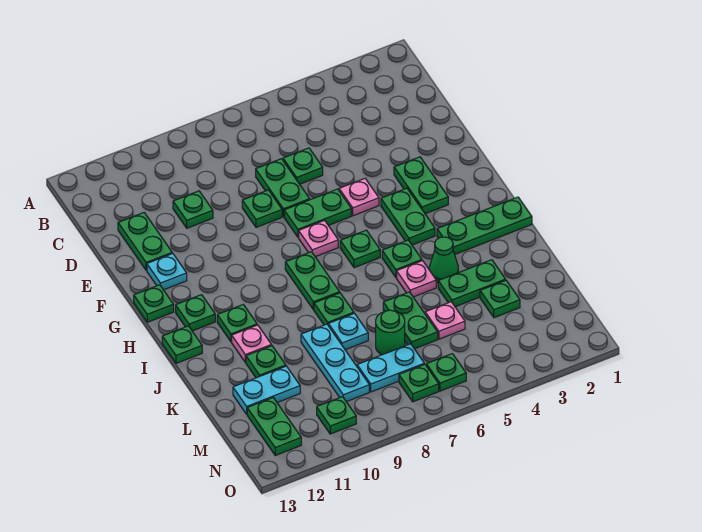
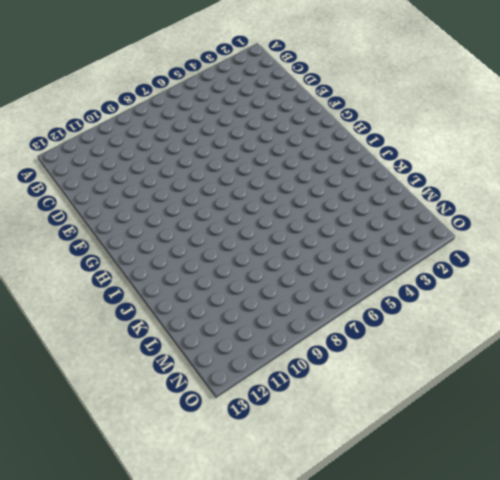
none -> green plate D6 level 1
none -> green plate D7:E7 level 1
none -> green plate D10 level 1
none -> green plate D12:E12 level 1

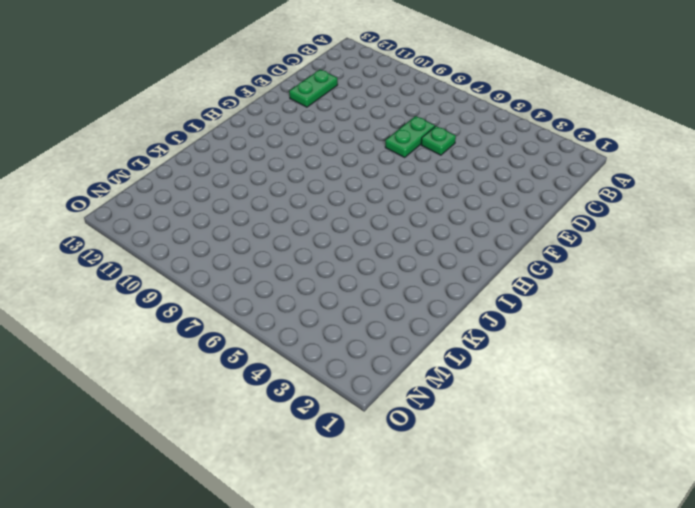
none -> green plate D10 level 1
none -> green plate E8 level 1
none -> green plate F3:G3 level 1
none -> pink plate F5 level 1

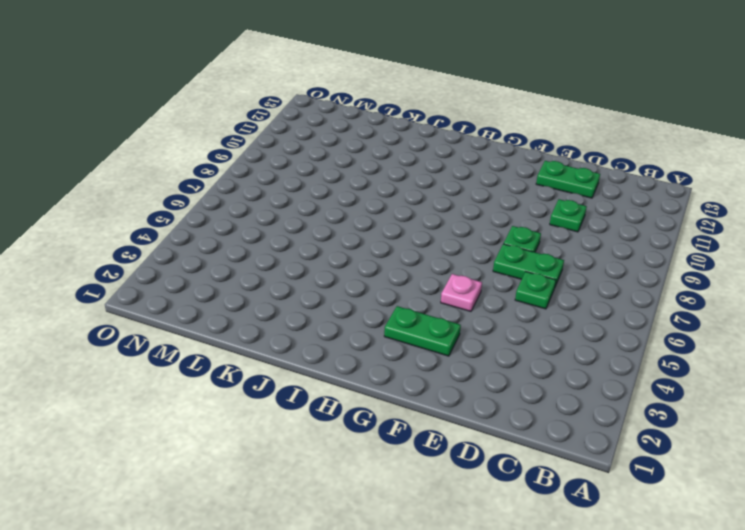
none -> green plate F6:F7 level 1
none -> cyan plate F12 level 1
none -> green plate G4:H4 level 1
none -> pink plate G7 level 1

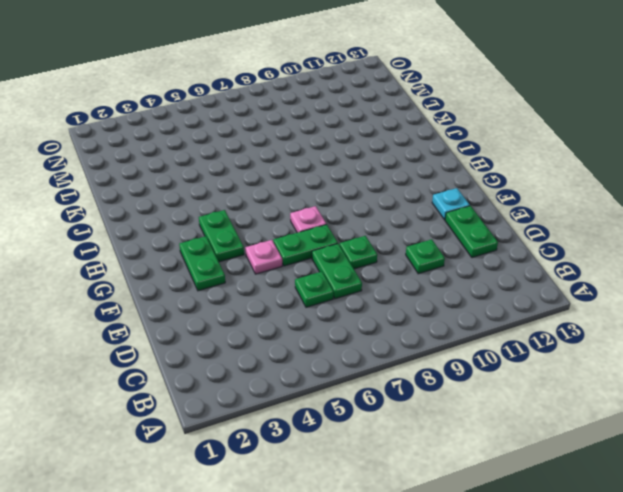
none -> green plate G13 level 1
none -> green plate H6 level 1
none -> green plate H8:I8 level 1
none -> green plate H12 level 1

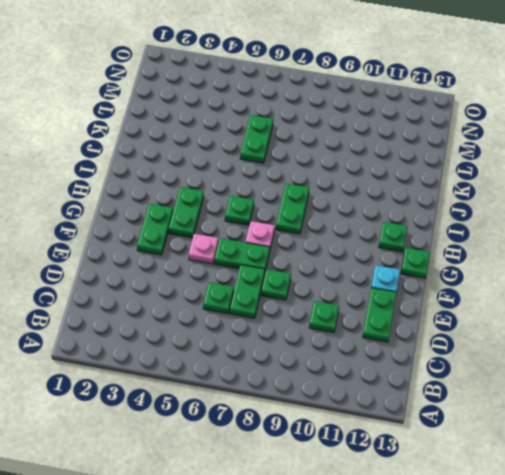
none -> green plate I1:I3 level 1
none -> green plate I5 level 1
none -> green plate I11 level 1
none -> green plate I13 level 1

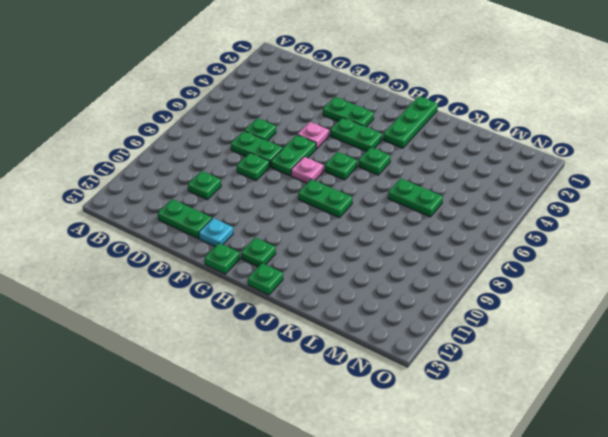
none -> green plate I11 level 1
none -> green cone J4 level 1
none -> pink plate J5 level 1
none -> green plate J8 level 1

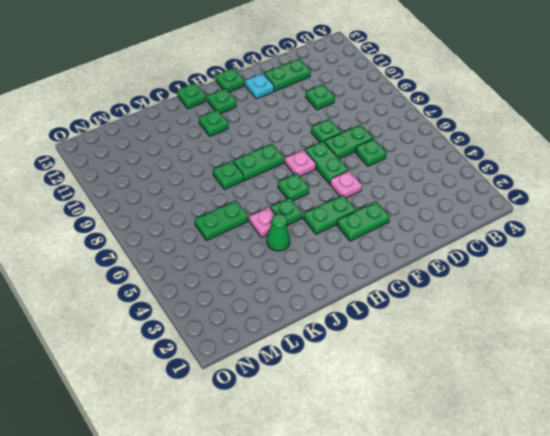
none -> green plate I1:I3 level 1
none -> pink plate J11 level 1
none -> green plate K3:K4 level 1
none -> cyan plate K8 level 1

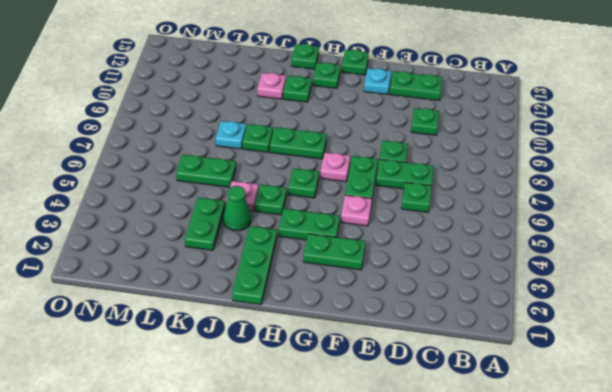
none -> cyan plate K9:M9 level 1
none -> green plate K11 level 1
none -> green plate L3 level 1
none -> pink plate L5 level 1

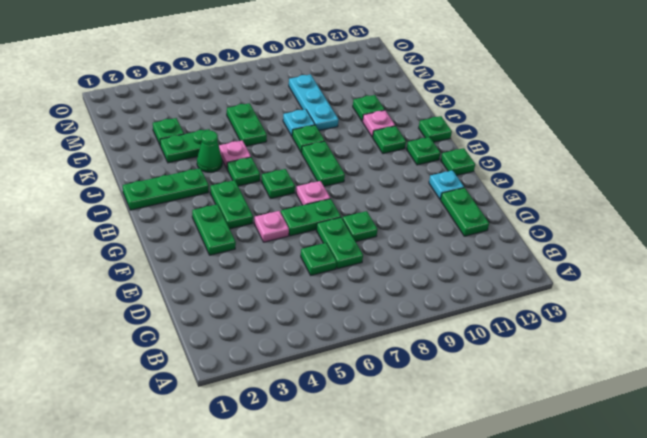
none -> green plate D10 level 1
none -> pink plate L5 level 1
none -> green round brick L7 level 1
none -> cyan plate L11:L12 level 1

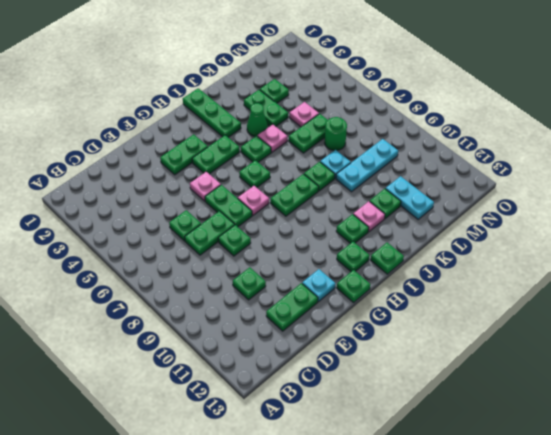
none -> cyan plate M7:M8 level 1
none -> green plate M12:N12 level 1
none -> green plate N6 level 1
none -> green plate N7 level 1

